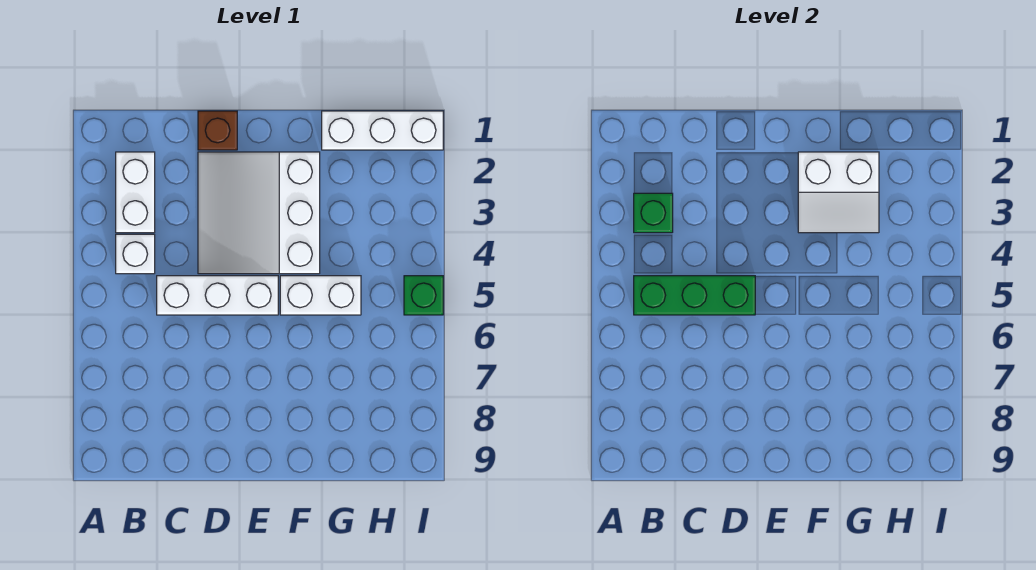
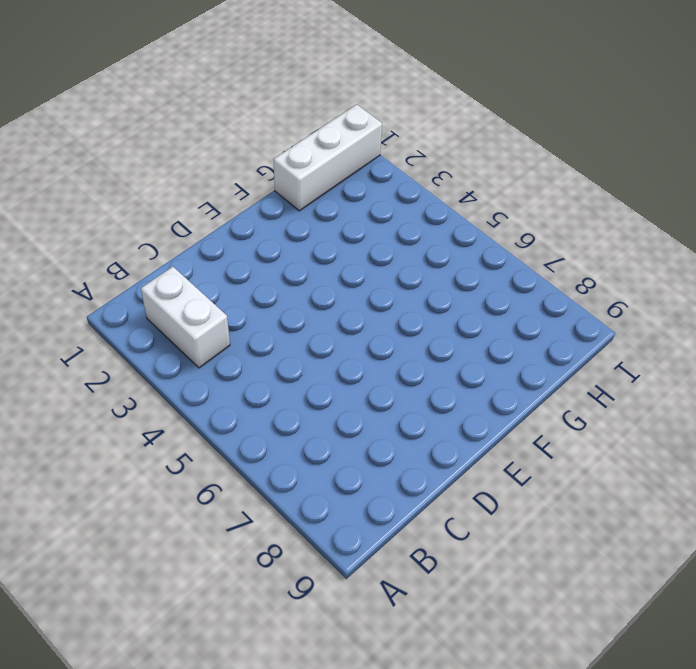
none -> white brick B4 level 1
none -> white brick C5:E5 level 1

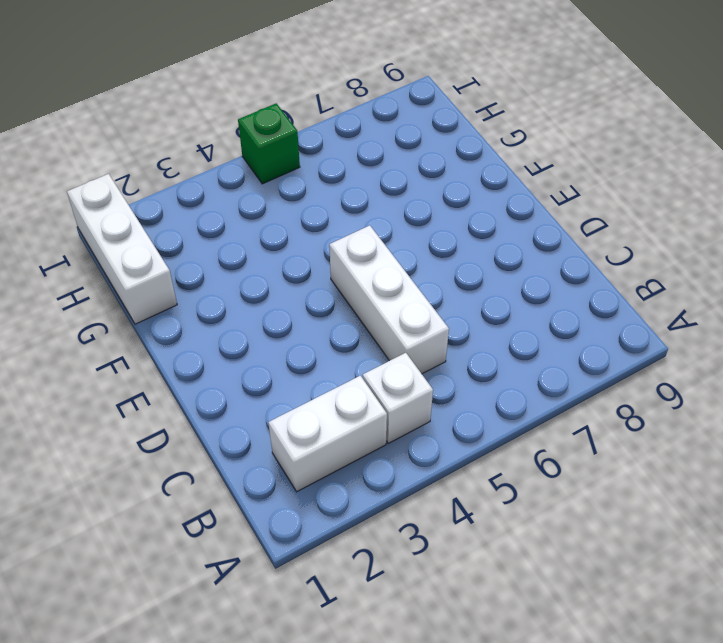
none -> brown brick D1 level 1
none -> white slope D2:F4 level 1 top F

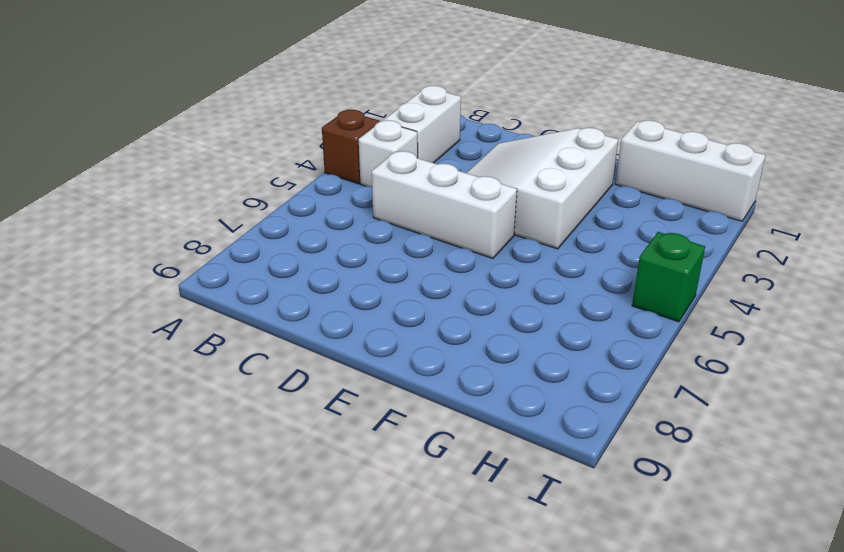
brown brick A4 level 1 -> brown brick D1 level 1
none -> white brick F5:G5 level 1
none -> green brick B3 level 2

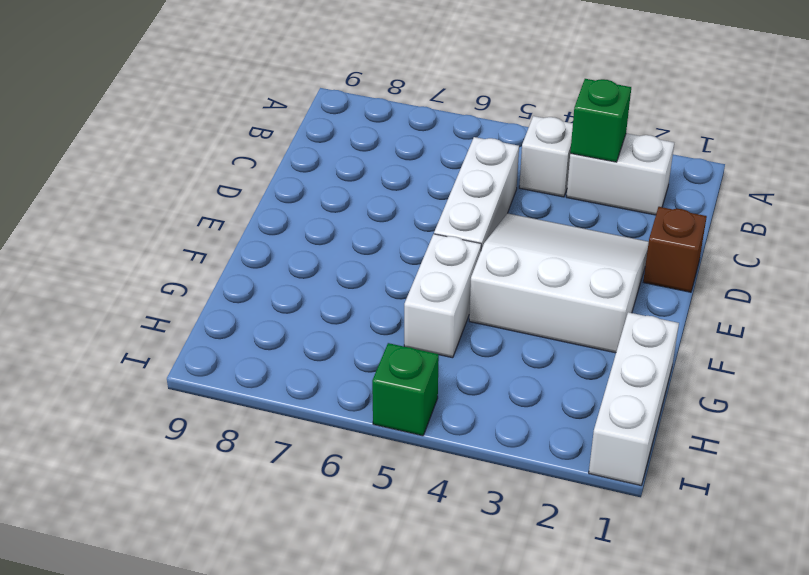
none -> green brick B5:D5 level 2
none -> white slope F2:G3 level 2 top 2

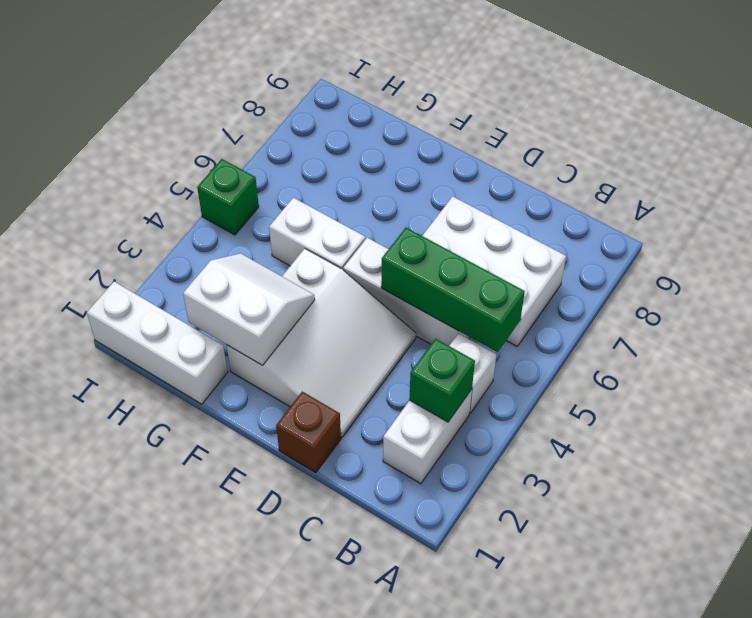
white brick B6:D7 level 1 -> none

